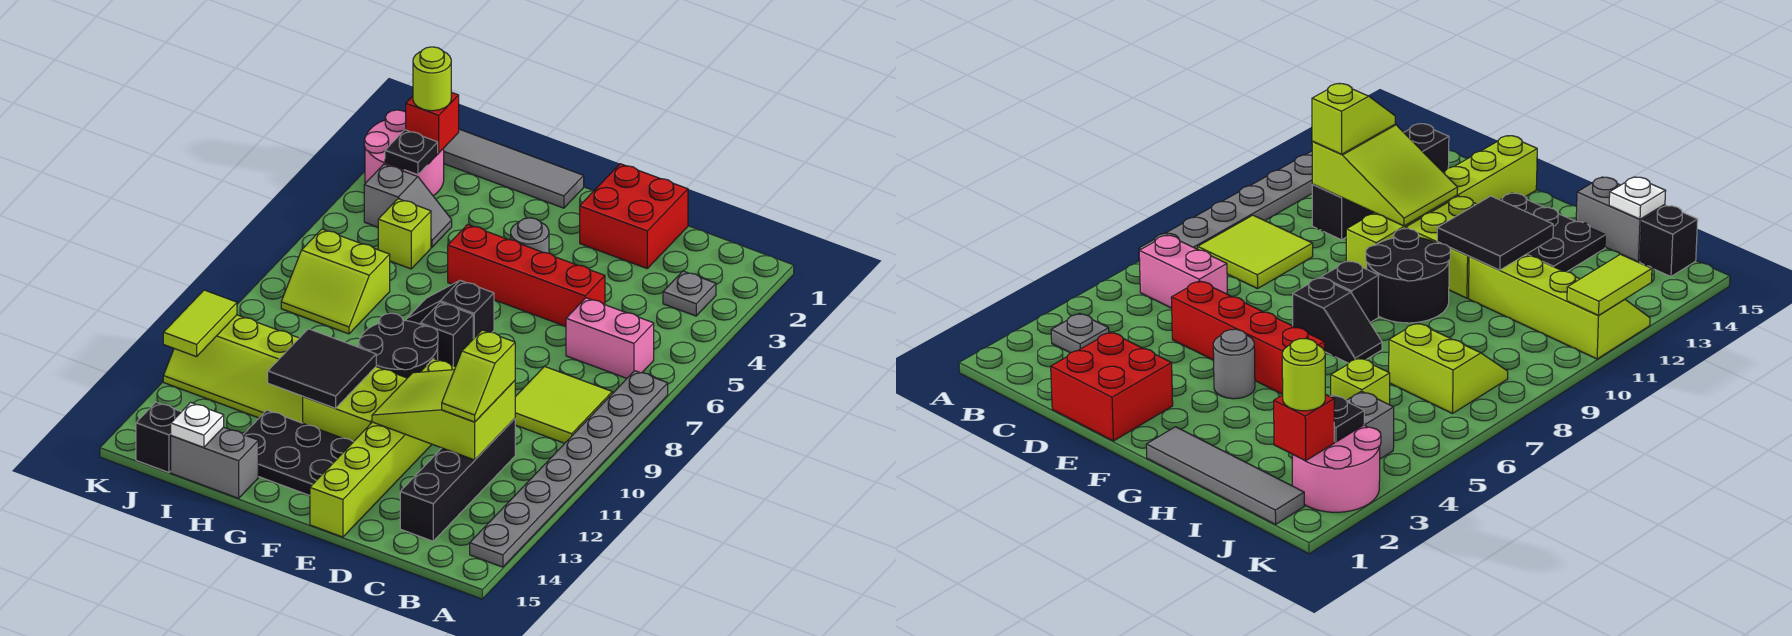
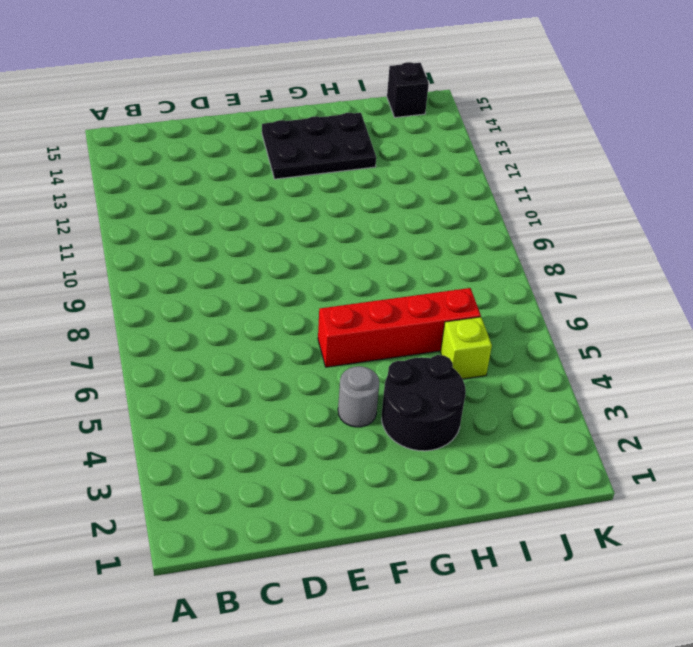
red brick F6:I6 level 1 -> red brick D5:G5 level 1
black round brick G3:H4 level 1 -> black round brick F9:G10 level 1
none -> grey plate A7:A14 level 1
none -> grey plate B3 level 1
none -> pink brick B6:C6 level 1
none -> lime tile B8:C9 level 1

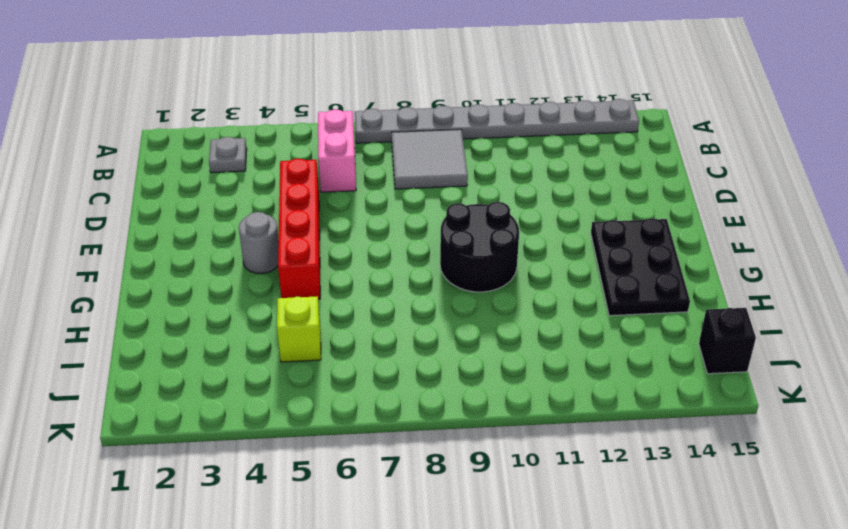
grey tile B8:C9 level 1 -> lime tile B8:C9 level 1
none -> black brick C11:C14 level 1
none -> red brick D1:E2 level 1
none -> lime brick E10:E15 level 1
none -> black slope F7:G7 level 1 top F

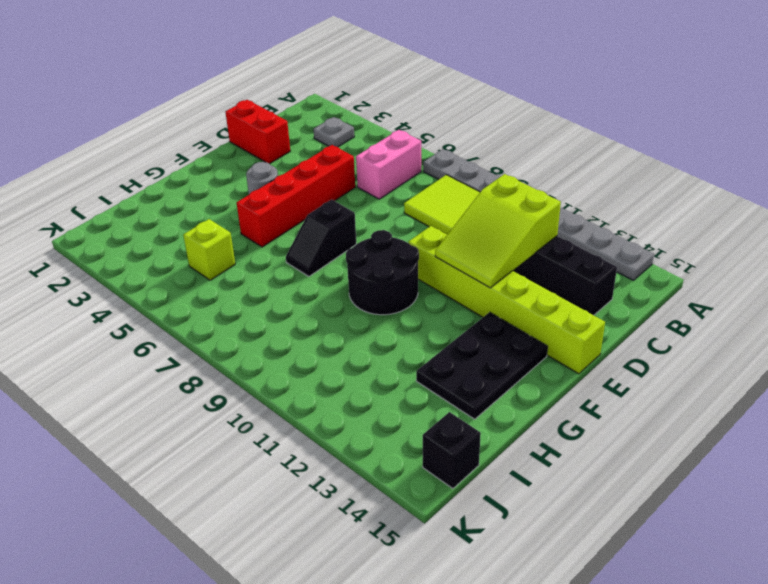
red brick D1:D2 level 1 -> red brick D1:E2 level 1
none -> black brick F8 level 1
none -> lime brick F11:G12 level 1
none -> grey tile G1:J1 level 1
none -> lime slope H11:K12 level 1 top 11

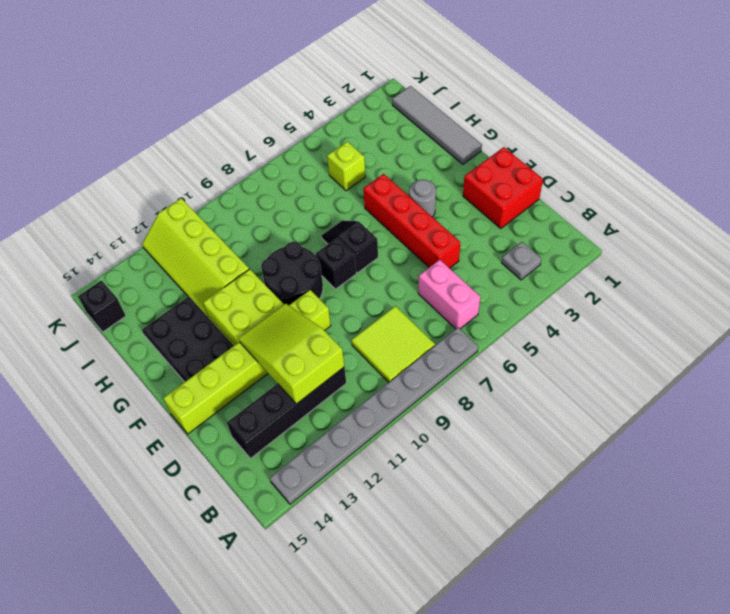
none -> grey brick H15:I15 level 1
none -> grey slope I4:J4 level 1 top J
none -> lime slope I7:J8 level 1 top 7
none -> pink round brick J2:K3 level 1

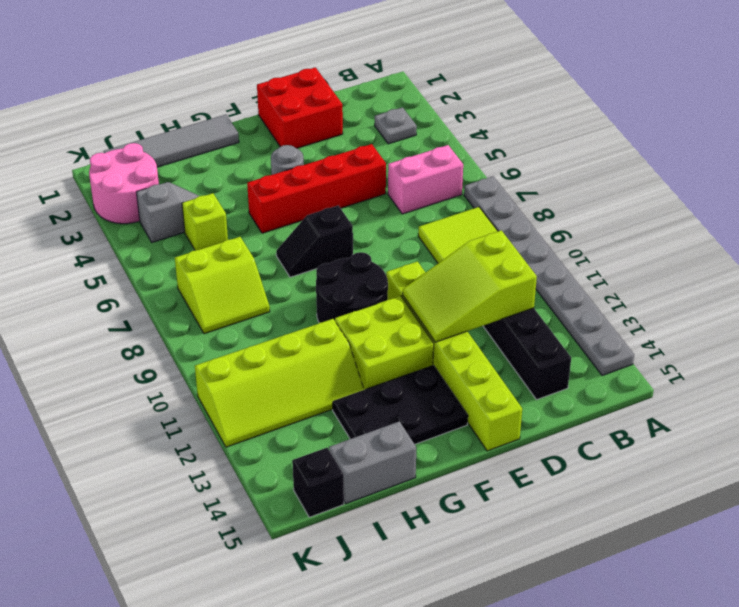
none -> black brick F8 level 1
none -> black tile G11:H12 level 2
none -> white plate I15 level 2
none -> red brick J2 level 2

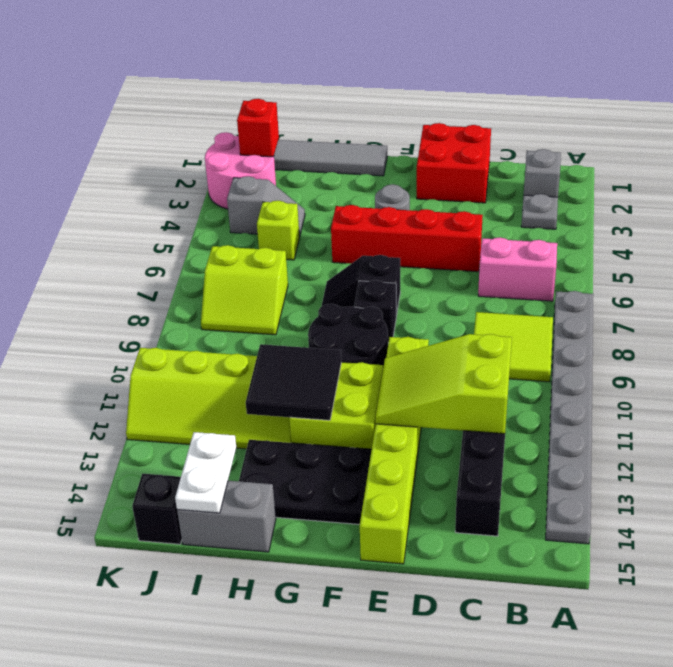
grey brick B2 level 1 -> none
white plate I14:I15 level 2 -> white plate I15 level 2
none -> black plate J3 level 2
none -> lime tile K11:K12 level 2
none -> lime slope C11:C12 level 3 top 11
none -> lime round brick J2 level 3

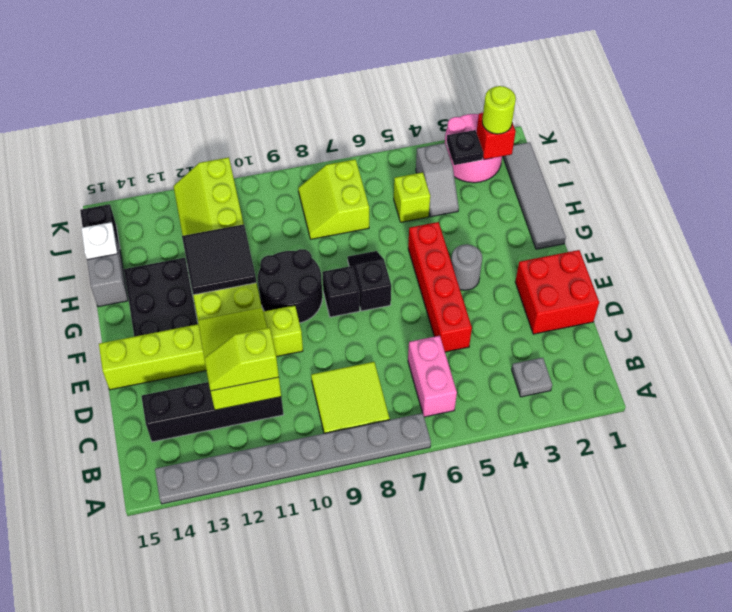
none -> lime tile K11:K12 level 2

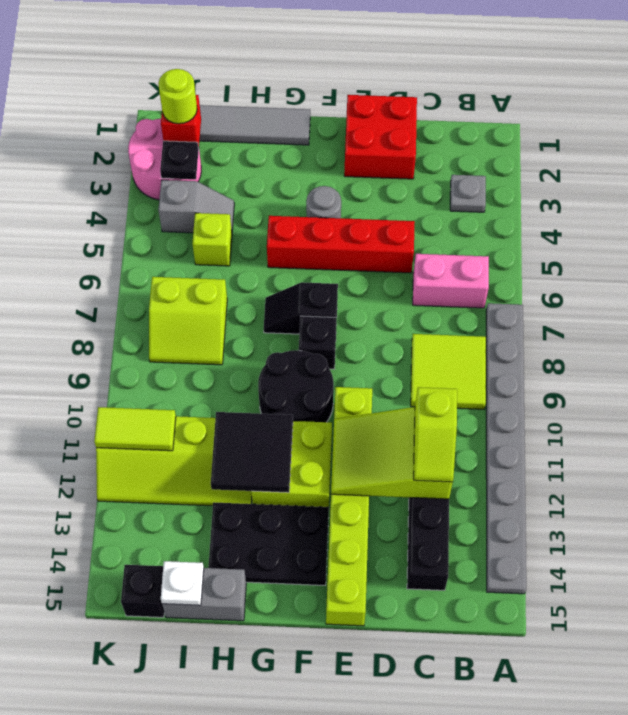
lime tile J11:K11 level 2 -> lime tile K11:K12 level 2

